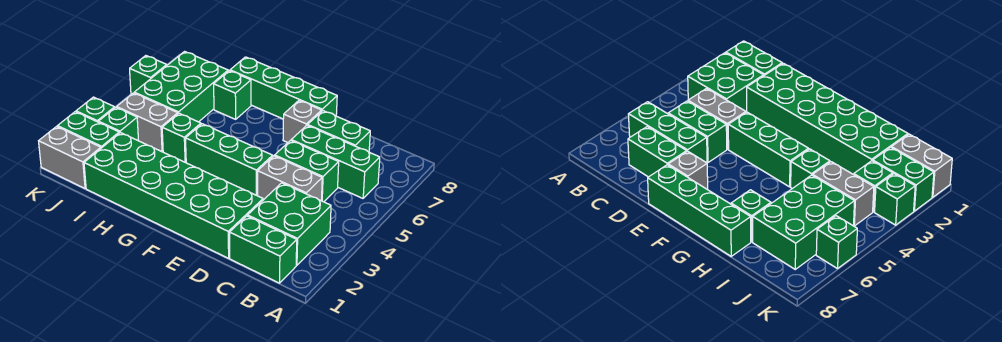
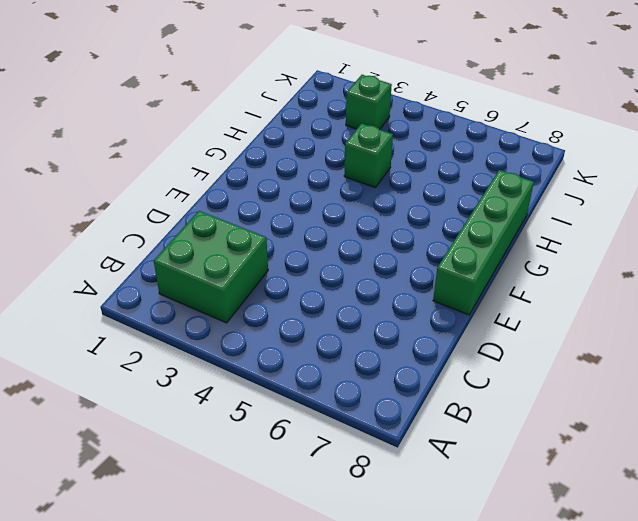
none -> green brick B1:C1 level 1
none -> green brick B6:D6 level 1
none -> grey brick C4:D4 level 1

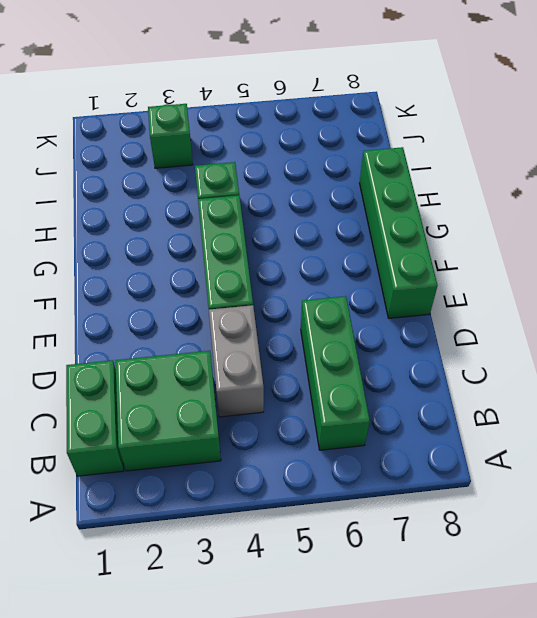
none -> green brick C5:D5 level 1
none -> green brick C7:D7 level 1
none -> green brick D1:I2 level 1

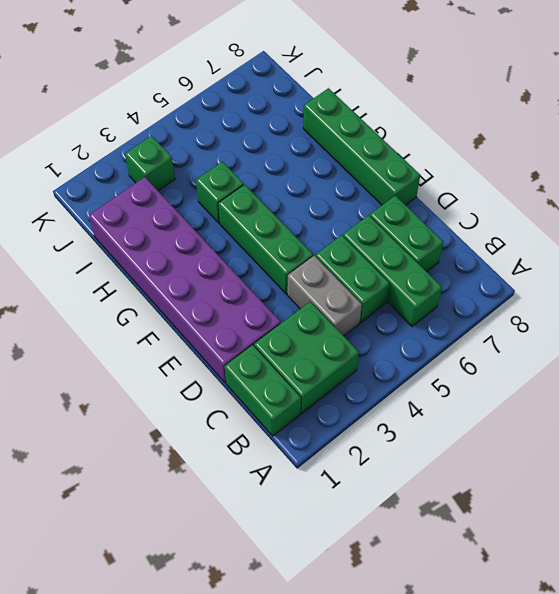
purple brick D1:I2 level 1 -> green brick D1:I2 level 1
none -> grey brick E7 level 1
none -> green brick H7 level 1
none -> grey brick I4:J4 level 1

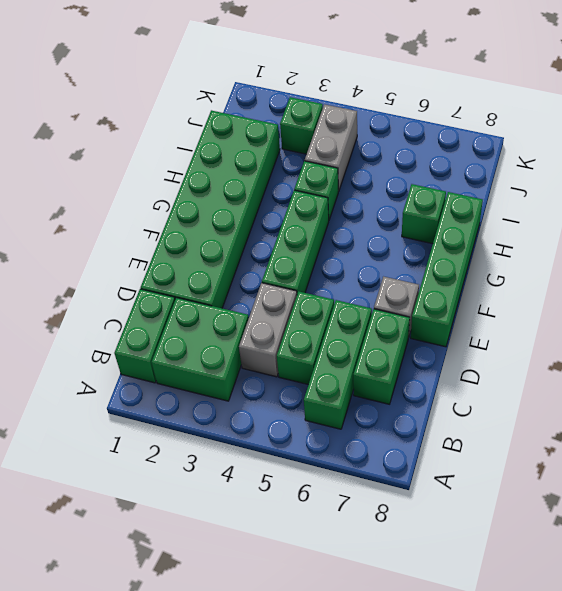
none -> green brick I5:J7 level 1
none -> grey brick J1:K1 level 1
none -> green brick J2:K2 level 1

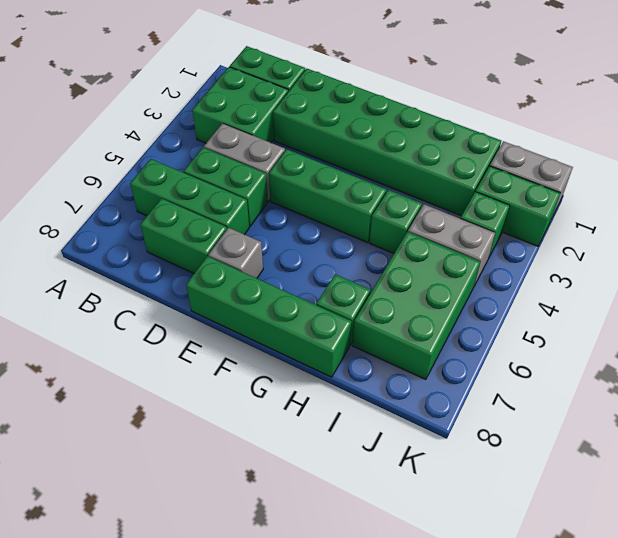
none -> green brick K3 level 1
none -> green brick K6 level 1

